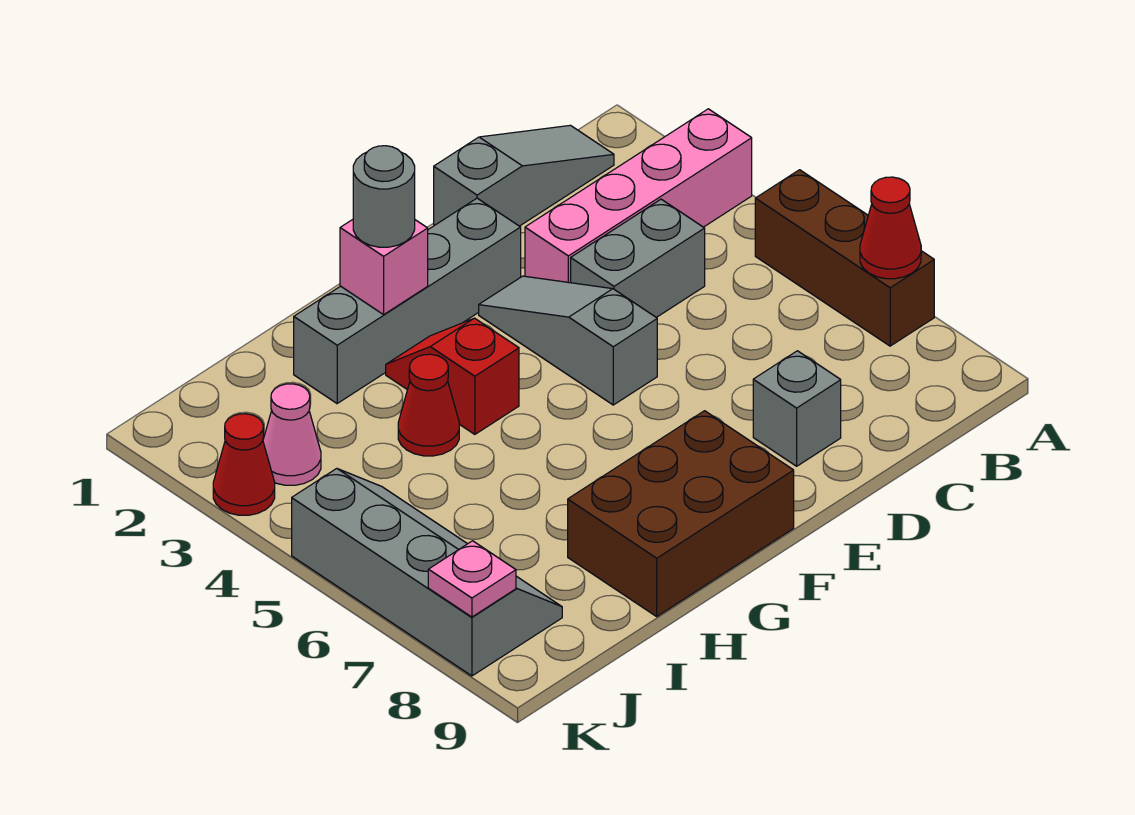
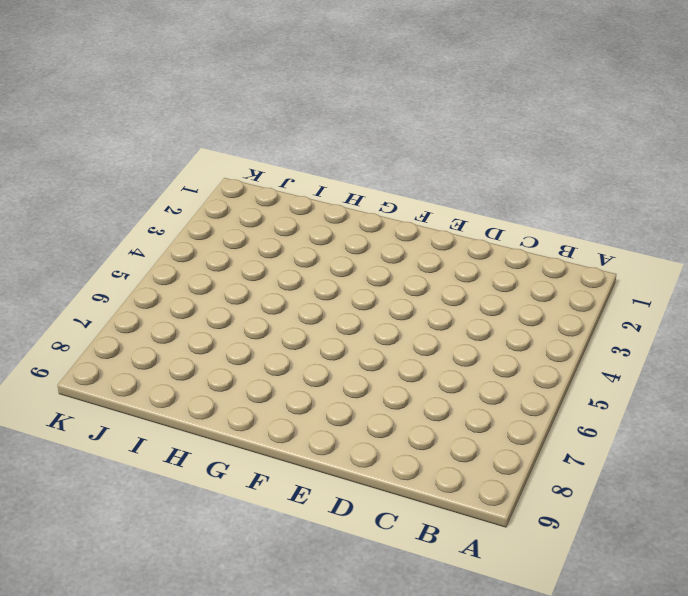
none -> pink brick A3:D3 level 1
none -> brown brick A5:A7 level 1
none -> grey slope B1:D1 level 1 top D

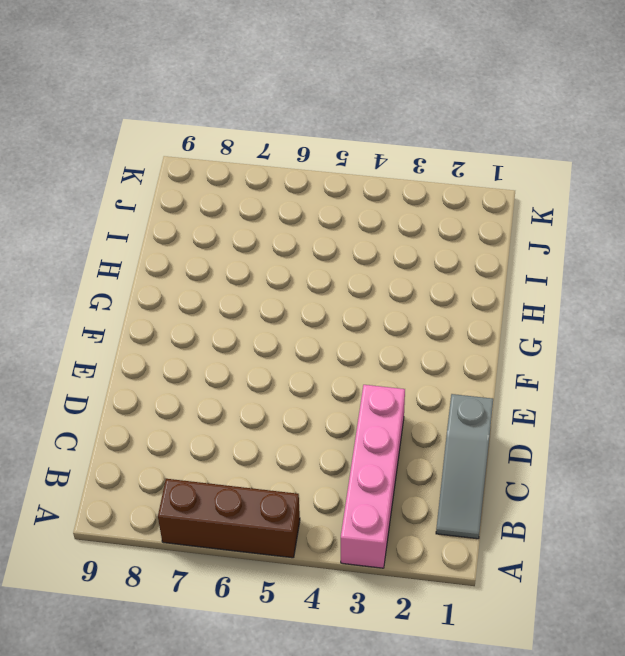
none -> grey brick C4:D4 level 1
none -> grey brick D8 level 1
none -> grey brick E2:H2 level 1

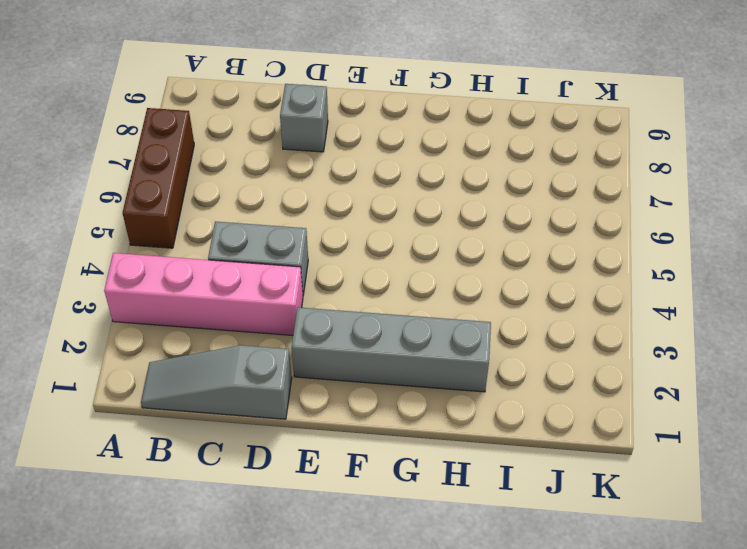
none -> grey slope E3:E5 level 1 top 5
none -> brown brick F8:H9 level 1
none -> red slope G3:G4 level 1 top 4

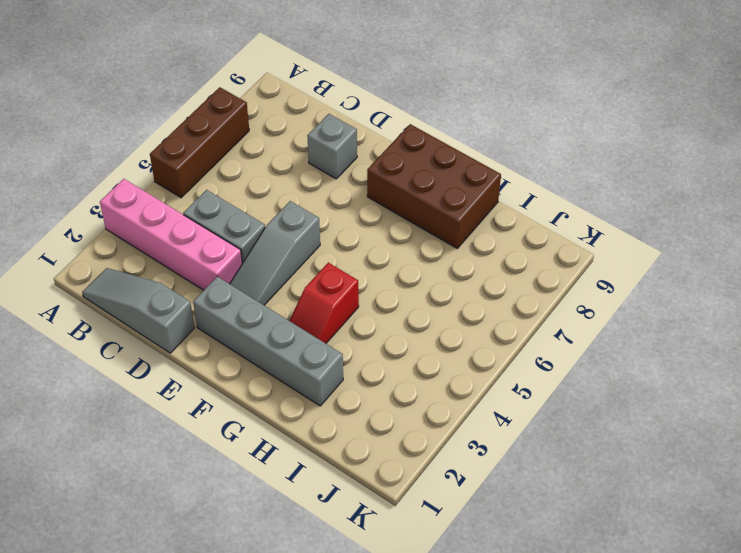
none -> red cone H4 level 1
none -> pink cone J3 level 1
none -> grey slope J5:K8 level 1 top K

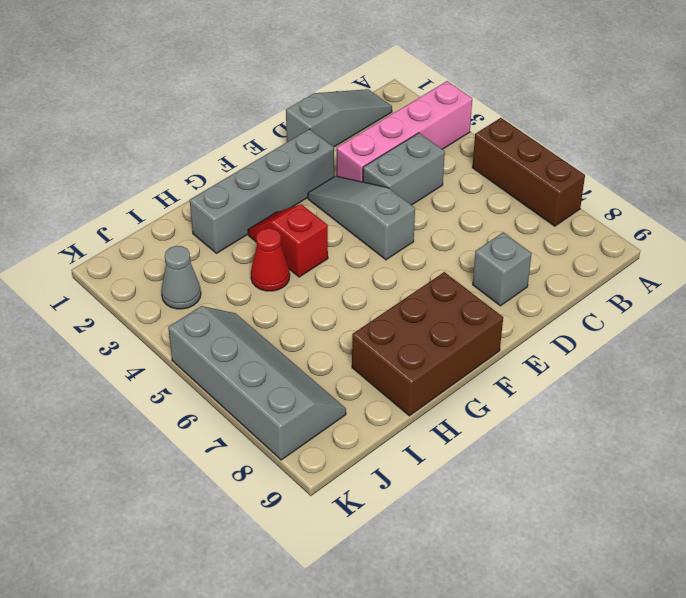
grey cone J3 level 1 -> pink cone J3 level 1
none -> red cone K3 level 1
none -> red cone A7 level 2
none -> pink brick G2 level 2

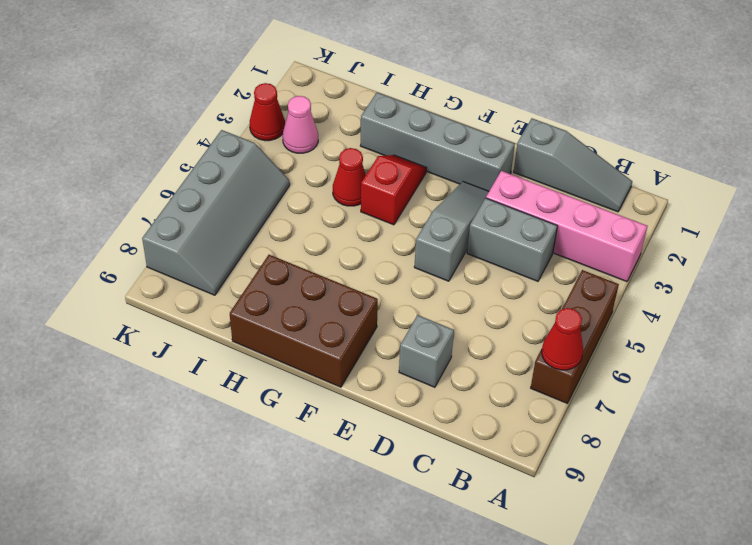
none -> pink brick G2 level 2
none -> pink plate K8 level 2
none -> grey round brick G2 level 3

